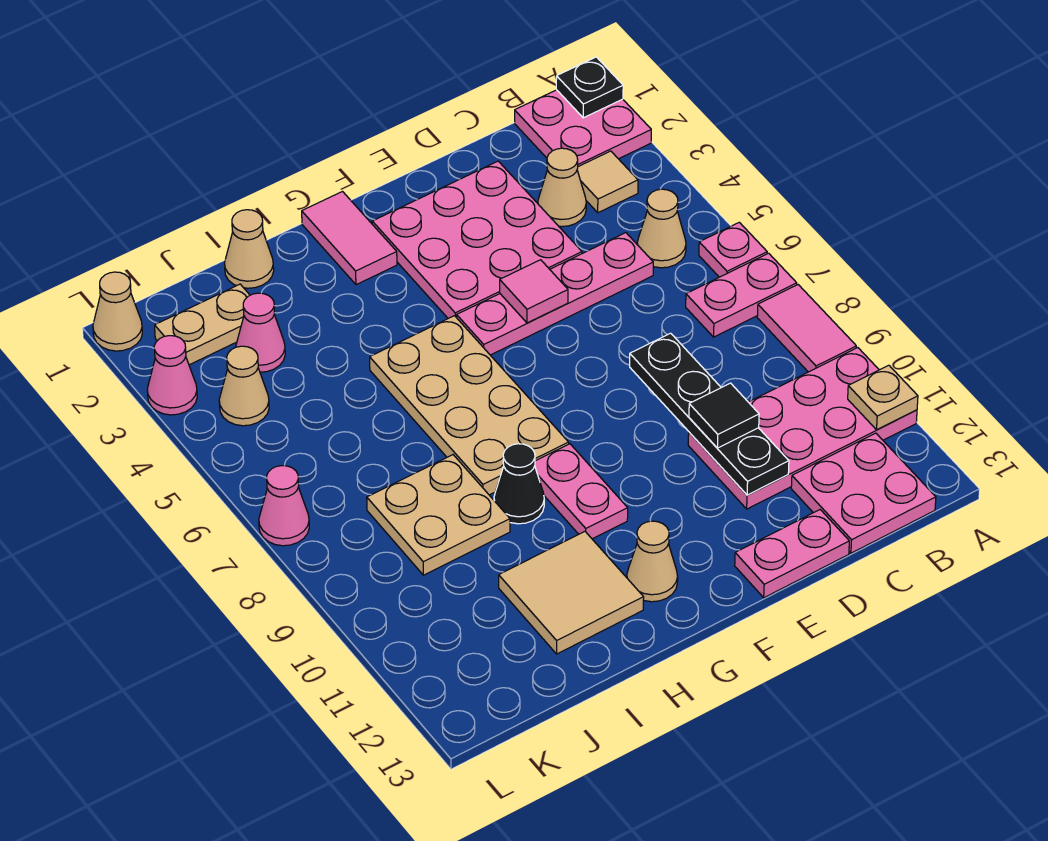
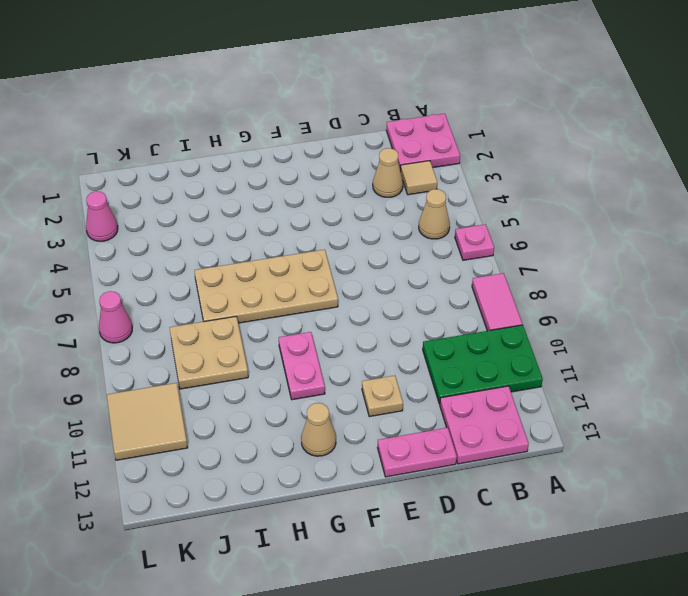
green plate A10:C11 level 1 -> pink plate A10:D11 level 1
tan plate E11 level 1 -> tan plate A11 level 2
tan plate F6:I7 level 1 -> tan plate G5:H8 level 1
tan tile K10:L11 level 1 -> tan tile H11:I12 level 1
none -> pink plate A7:B7 level 1
none -> pink plate C5:F5 level 1
none -> pink plate D2:F4 level 1
none -> pink tile G1:G2 level 1

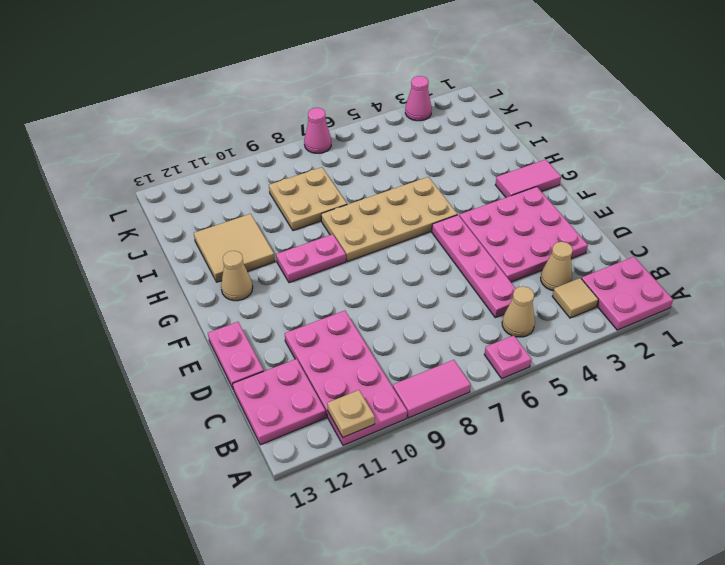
none -> pink plate A7:B7 level 1
none -> black cone H9 level 1
none -> tan cone I1 level 1
none -> tan plate J2:K2 level 1

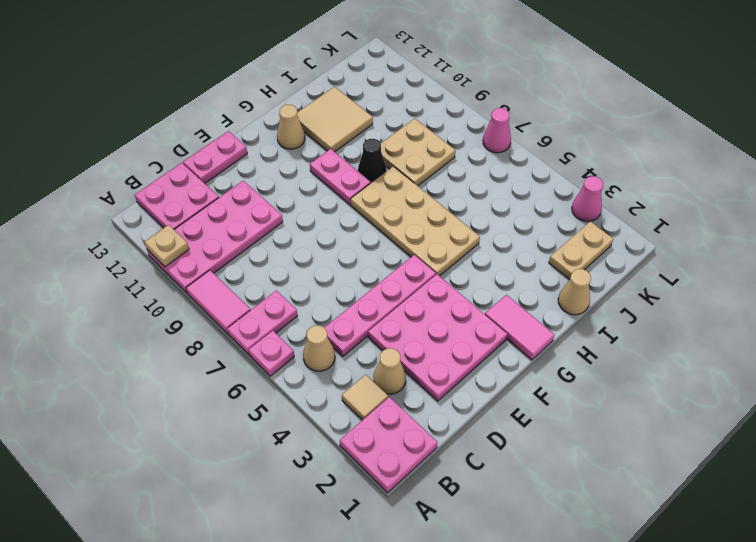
none -> pink cone J3 level 1
none -> tan cone K4 level 1
none -> tan cone L1 level 1
none -> black plate A1 level 2

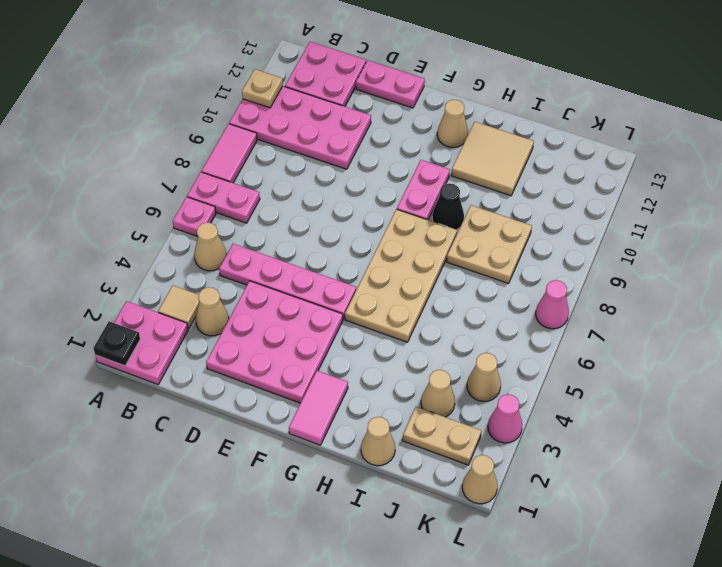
tan cone J3 level 1 -> pink cone J3 level 1
none -> black plate D8:D11 level 2
none -> pink tile E5 level 2
none -> black tile D10 level 3

